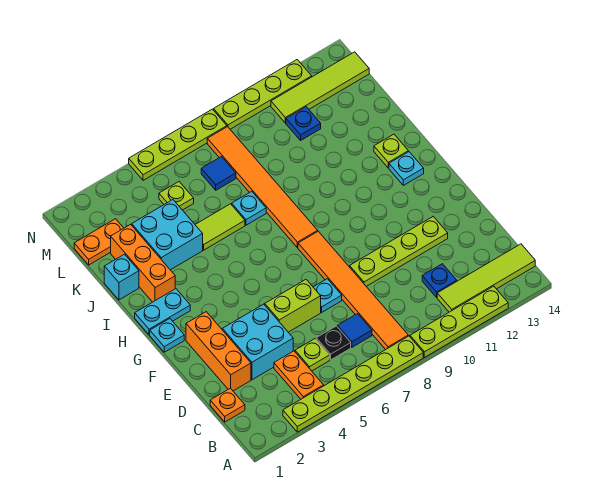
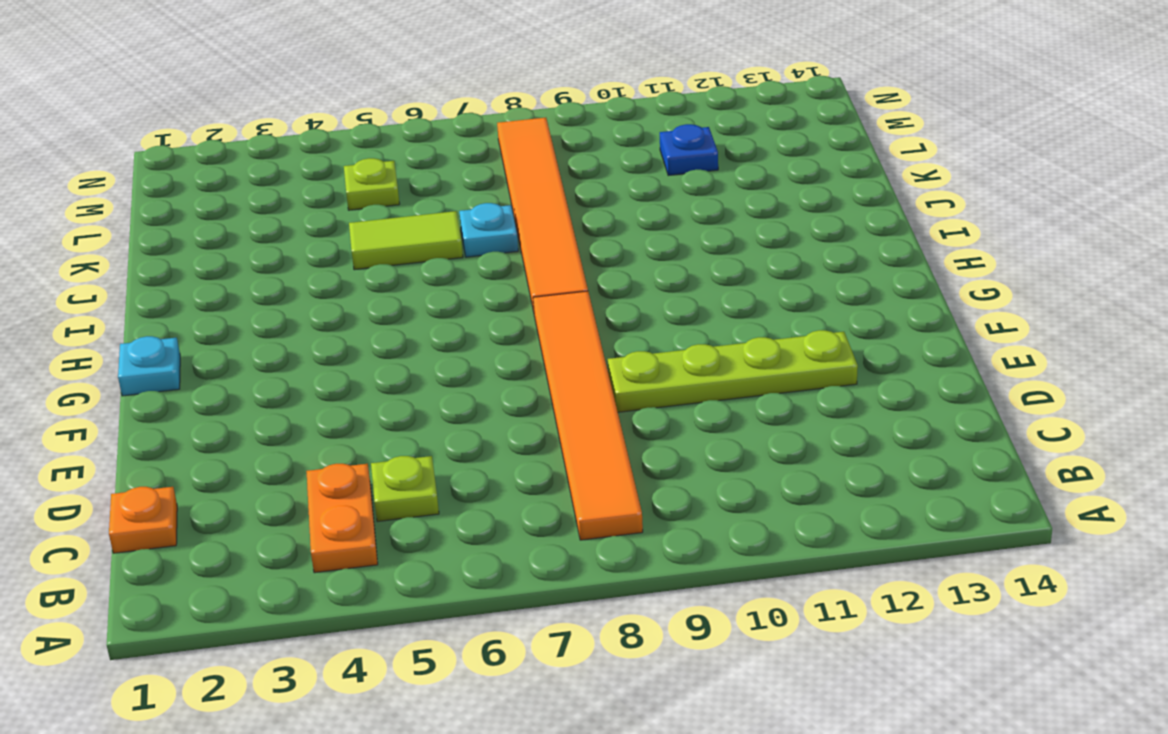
none -> lime plate A3:A8 level 1
none -> lime plate A9:A12 level 1
none -> lime tile B11:B14 level 1
none -> black plate C6 level 1

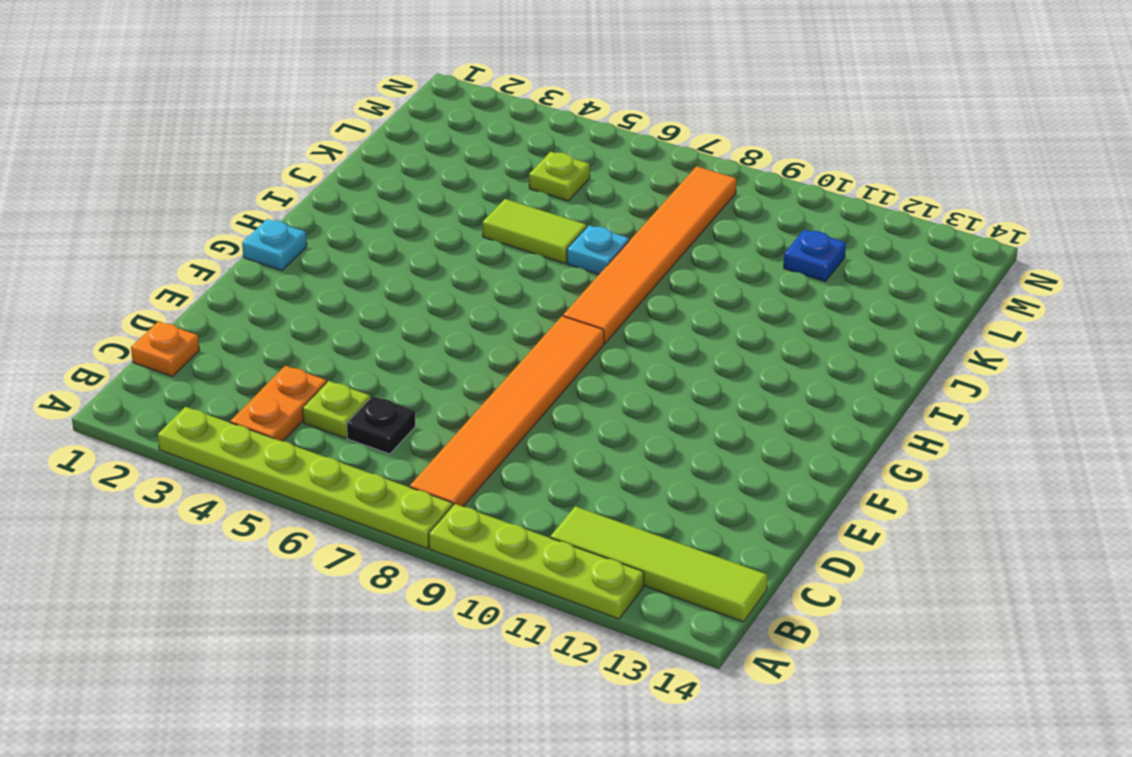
none -> blue tile C7 level 1
none -> blue plate C11 level 1
none -> orange brick D2:F2 level 1
none -> cyan brick D3:E4 level 1

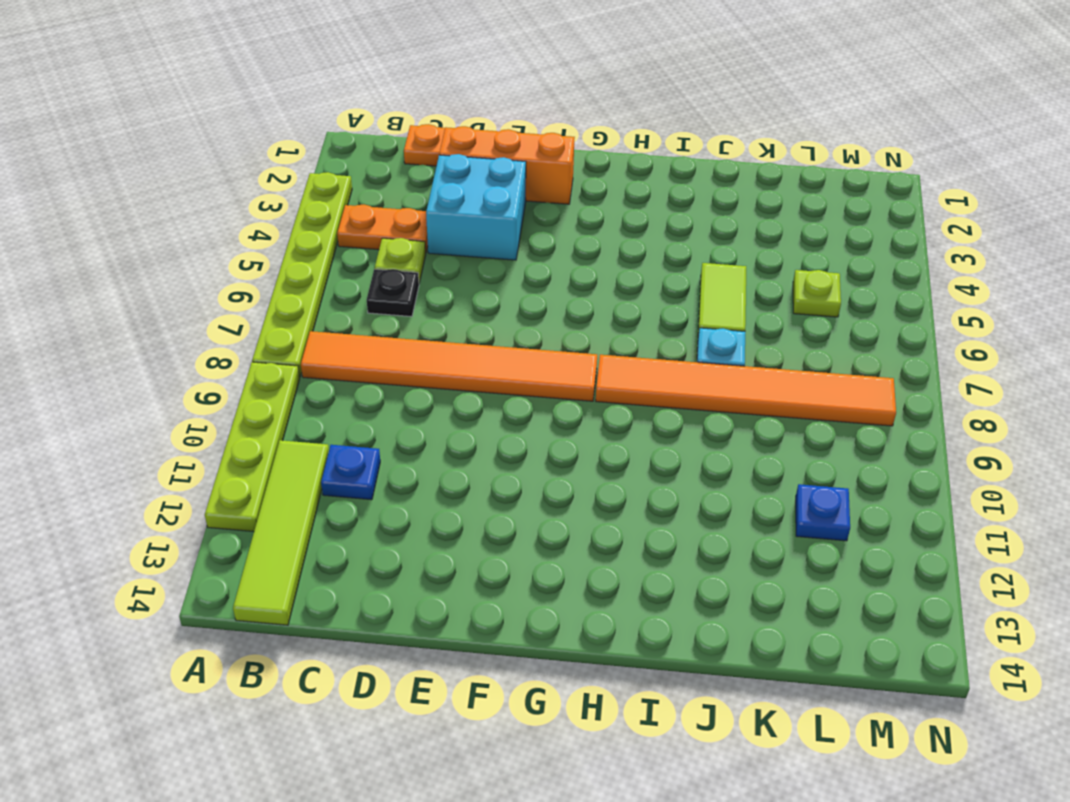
none -> blue tile C7 level 1
none -> lime brick E5:E6 level 1
none -> cyan plate E7 level 1
none -> lime plate E9:E12 level 1

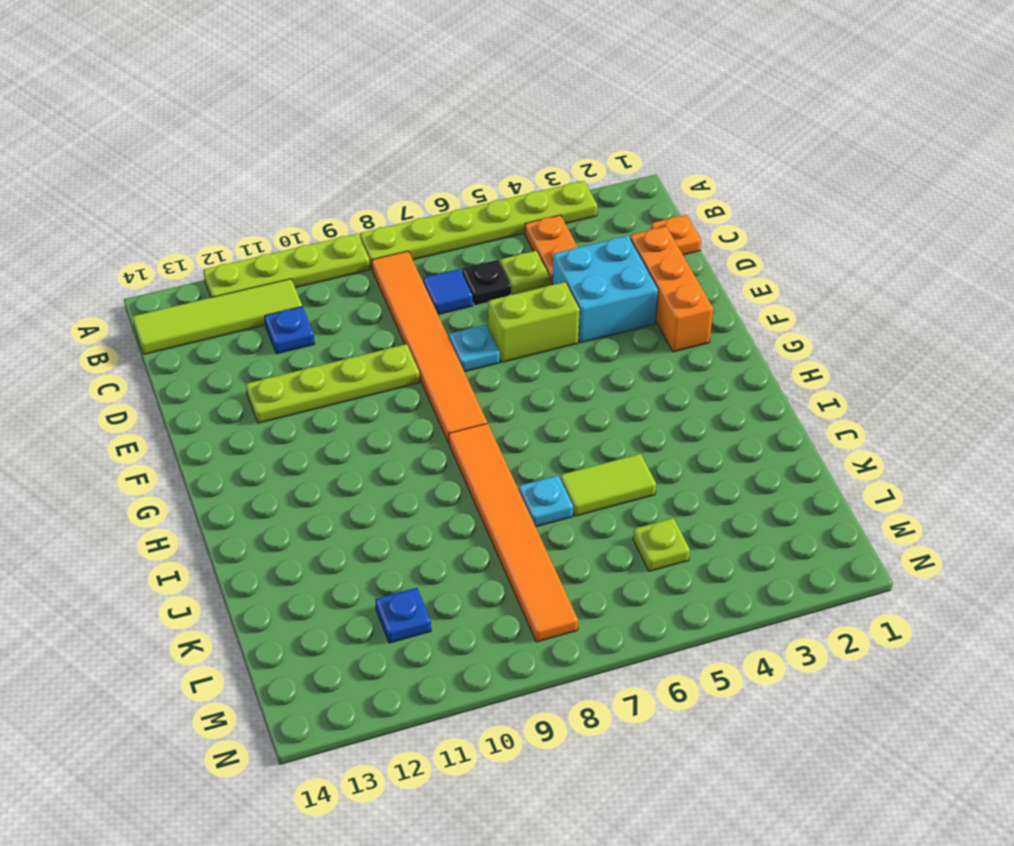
none -> cyan plate G1 level 1
none -> cyan plate H1:H2 level 1
none -> cyan plate H13 level 1
none -> orange brick I2:K2 level 1

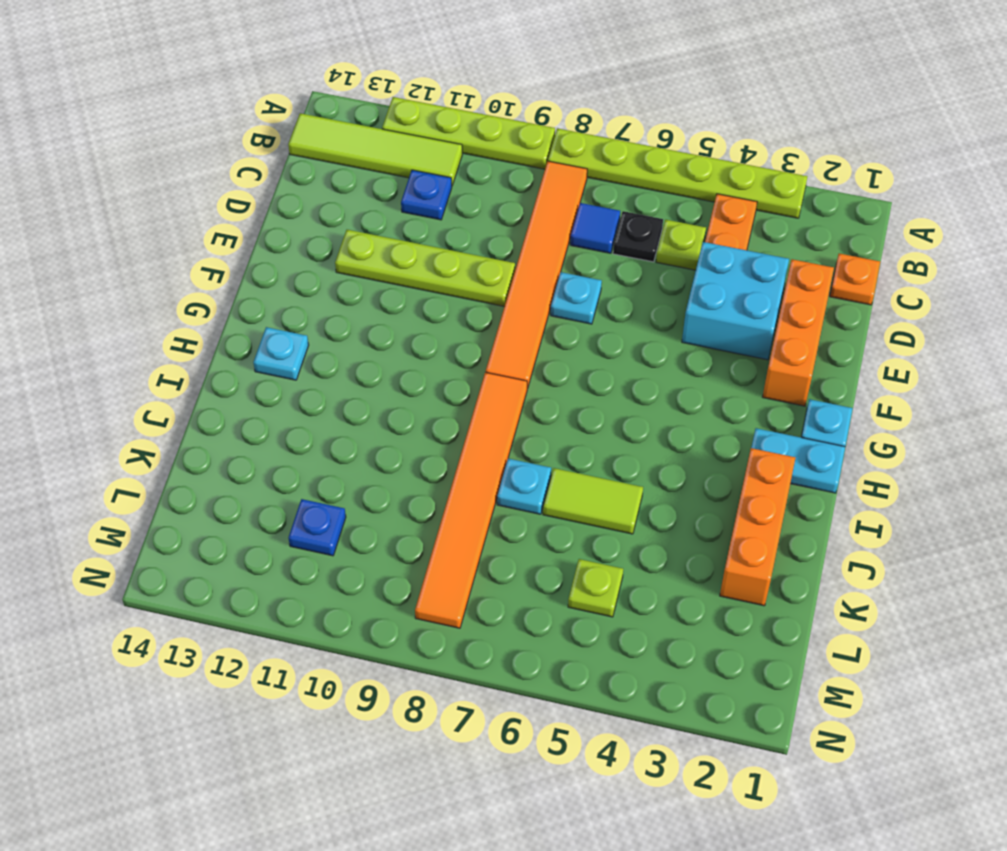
none -> lime brick E5:E6 level 1
none -> lime plate I13 level 1
none -> cyan brick J1 level 1
none -> cyan brick J3:K4 level 1

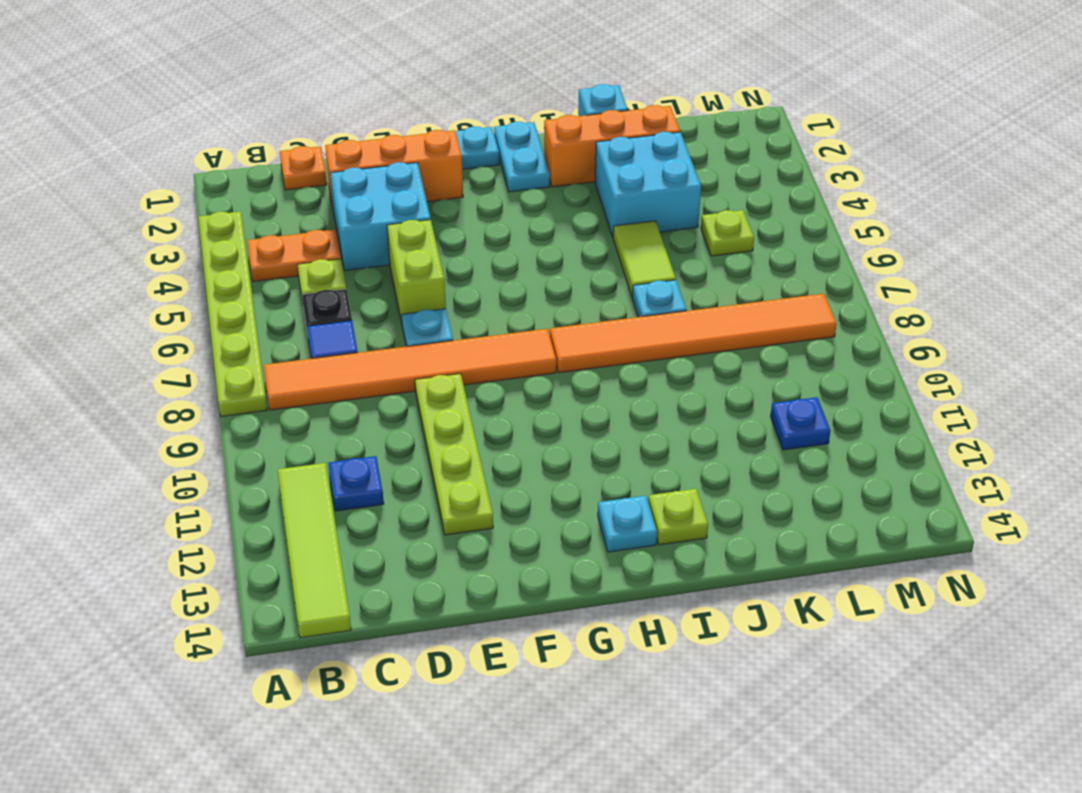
none -> lime plate A9:A12 level 1
none -> orange plate L1:L2 level 1
none -> blue tile L7 level 1
none -> lime tile M11:M14 level 1

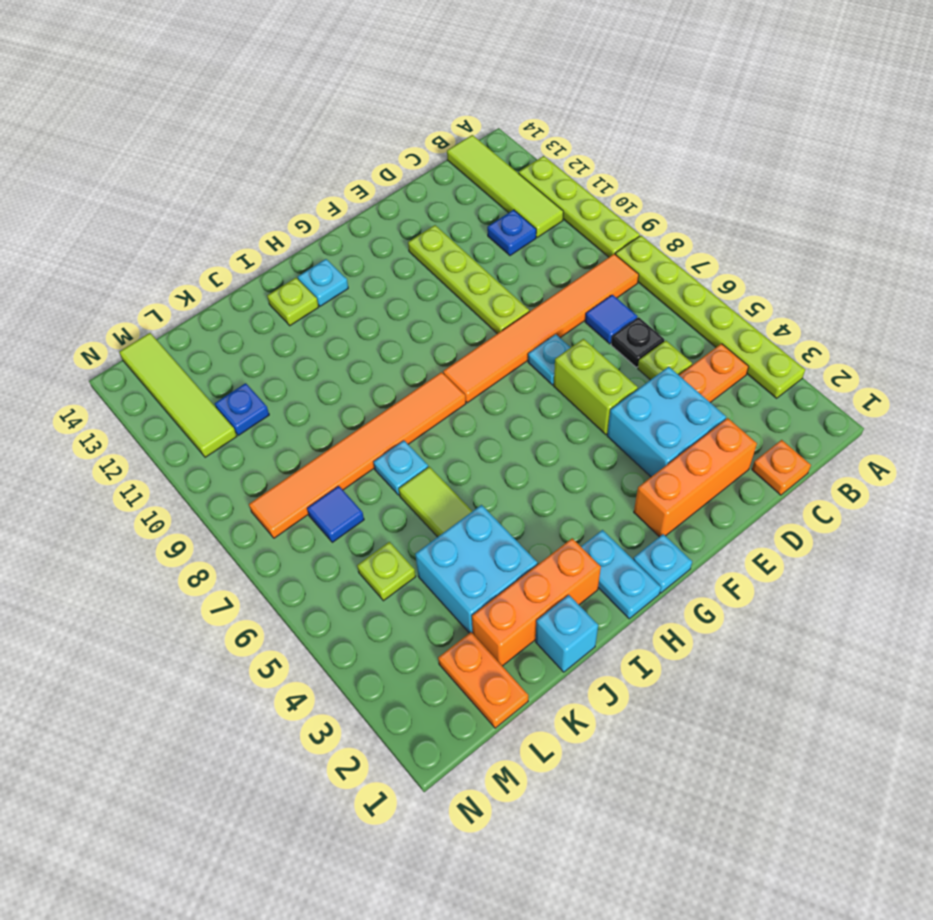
none -> lime plate N5:N8 level 1
none -> lime plate N9:N12 level 1

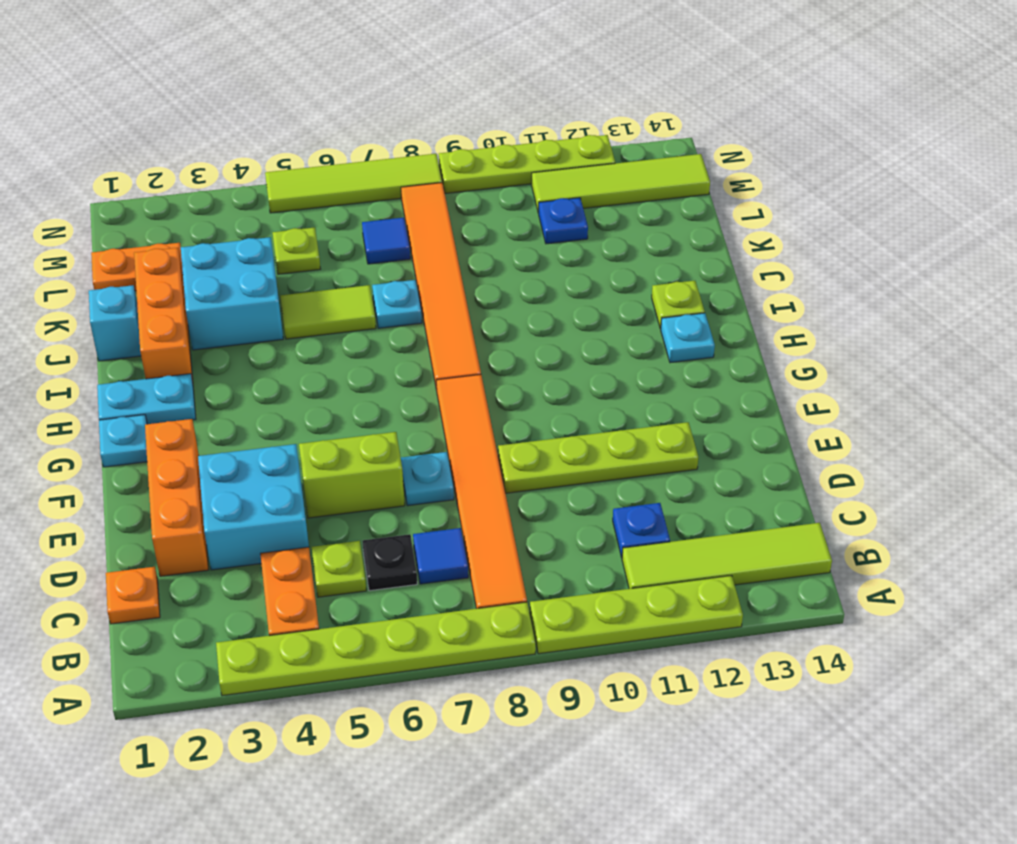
lime tile N5:N8 level 1 -> lime plate N5:N8 level 1

